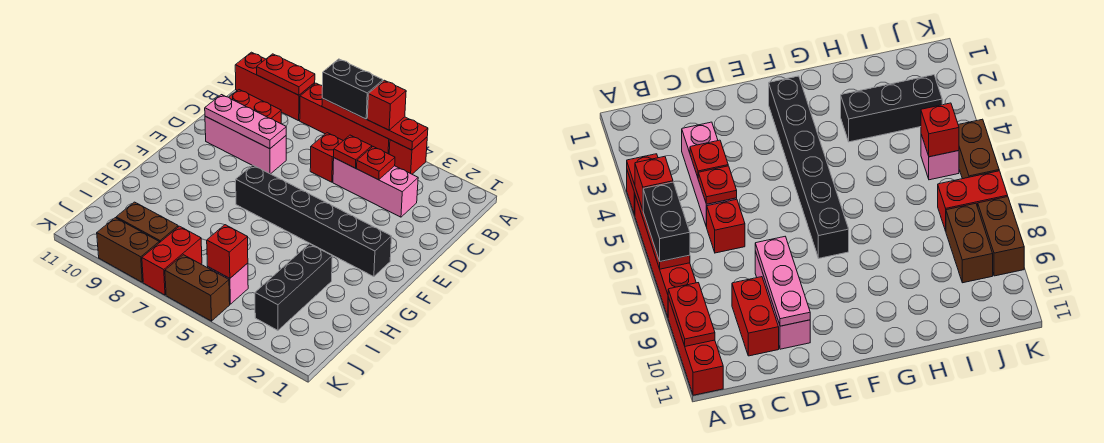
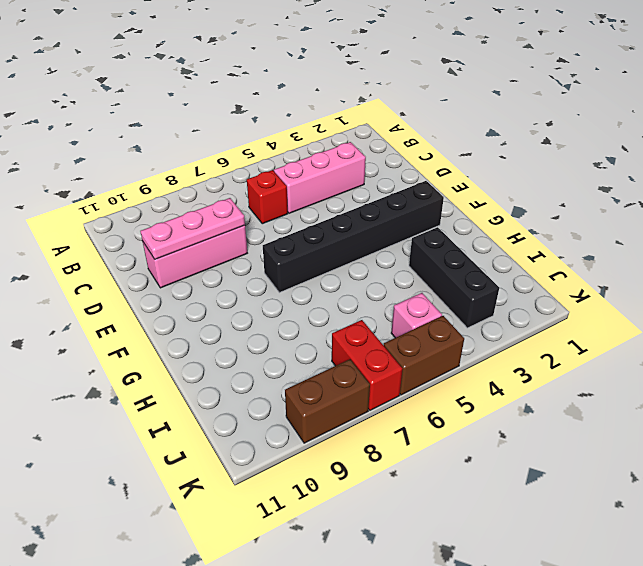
none -> red brick A4 level 1
none -> red brick A5:A8 level 1
none -> red brick A9:A11 level 1

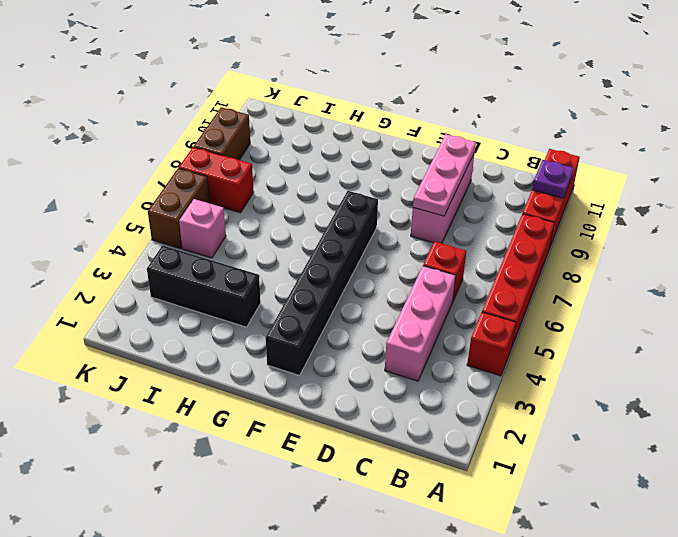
purple plate A10 level 2 -> red plate A9:A10 level 2
none -> red brick C9:C10 level 1
none -> brown brick J8:J9 level 1
none -> red plate A4:A7 level 2

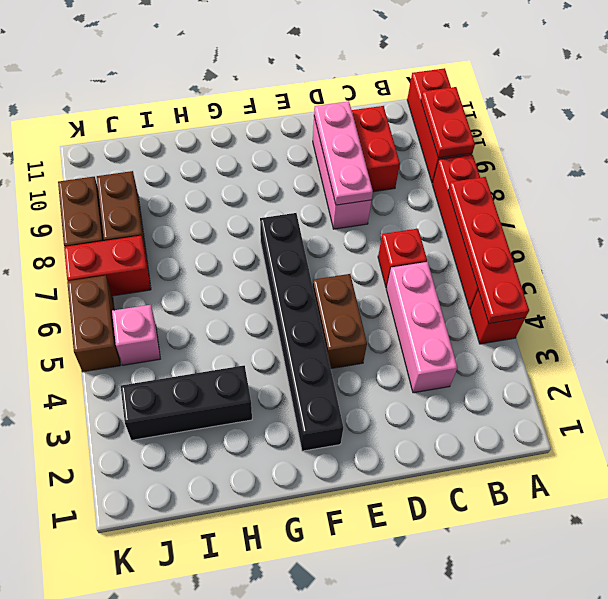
brown brick E4:E5 level 1 -> none
none -> red plate C4 level 2
none -> red plate C5 level 2
none -> red brick J5 level 2

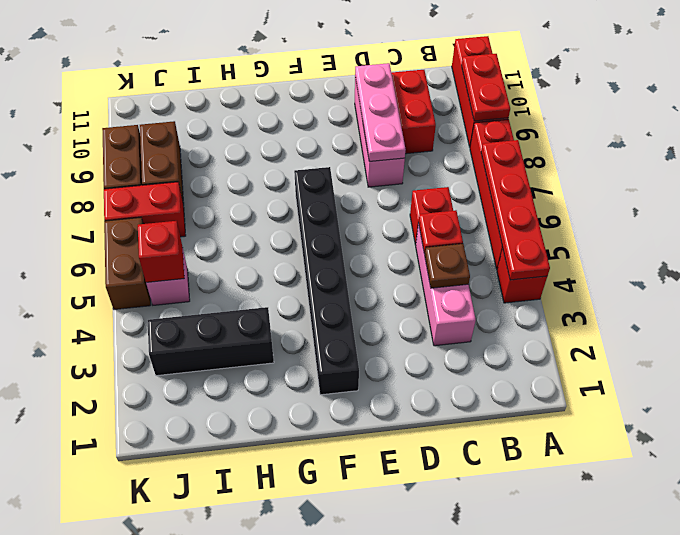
brown plate C4 level 2 -> red plate C4 level 2
none -> red brick A5 level 3
none -> black brick A6:A7 level 3

